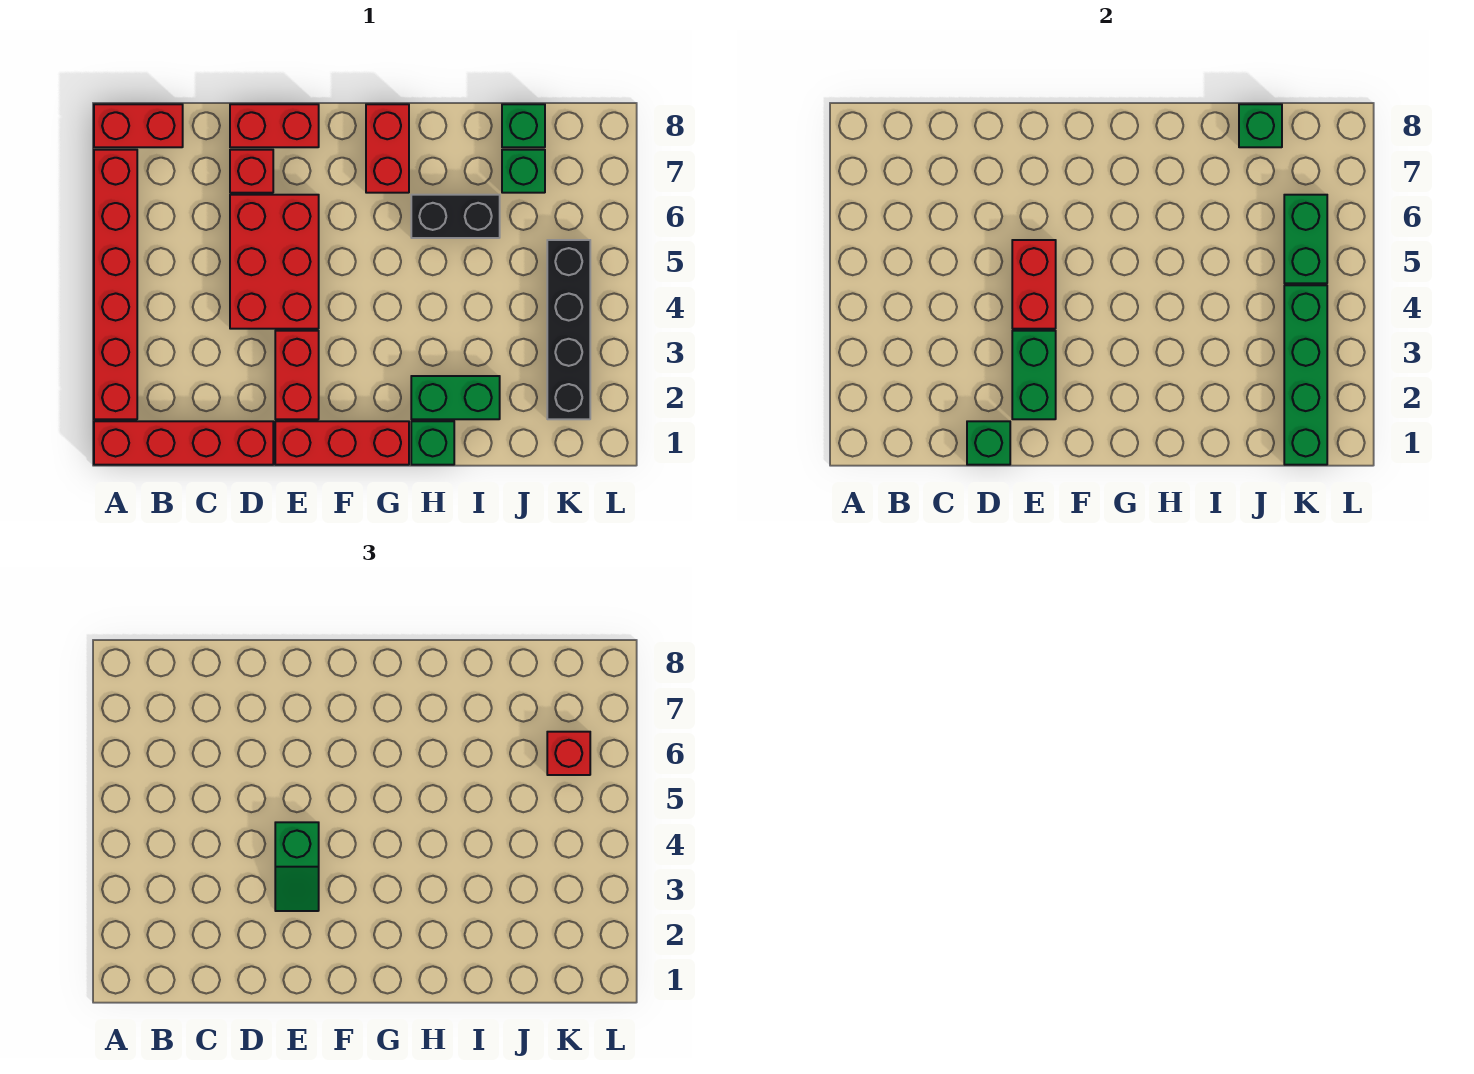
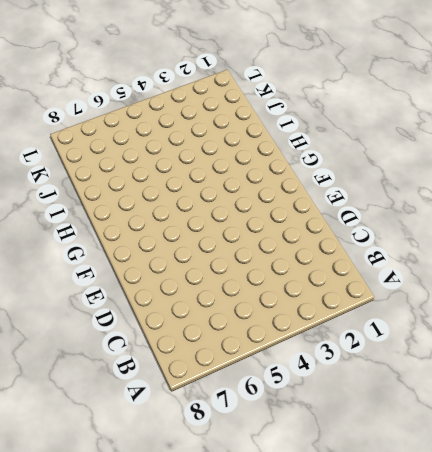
none -> red brick A1:D1 level 1
none -> red brick A2:A7 level 1
none -> red brick A8:B8 level 1

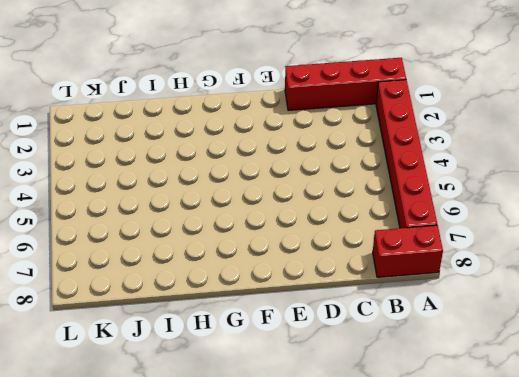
none -> red brick D4:E6 level 1
none -> red brick D7 level 1
none -> red brick D8:E8 level 1

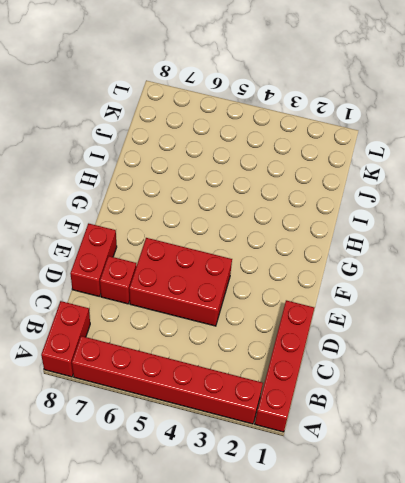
none -> red brick E1:G1 level 1
none -> red brick E2:E3 level 1
none -> red brick G7:G8 level 1

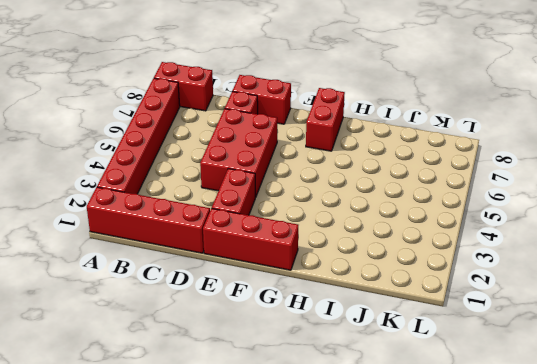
none -> green brick H1 level 1
none -> green brick H2:I2 level 1
none -> black brick H6:I6 level 1

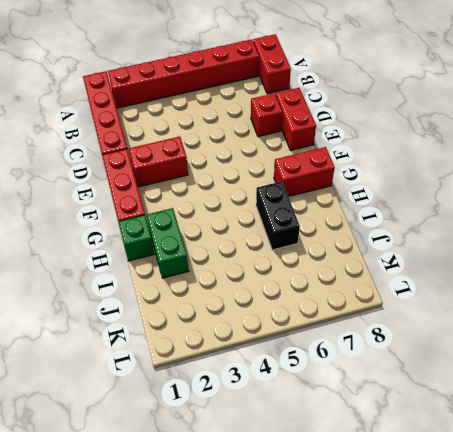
none -> red brick D4:E6 level 1
none -> green brick J7 level 1
none -> green brick J8 level 1

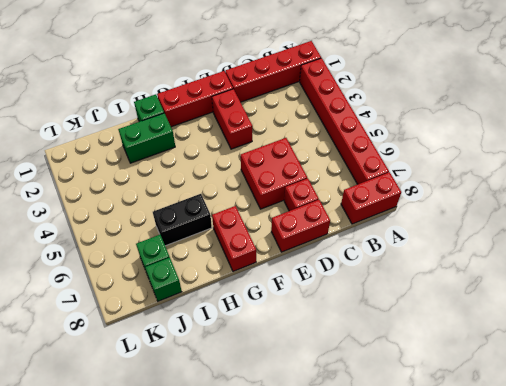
red brick D5:E6 level 1 -> red brick D4:E6 level 1
none -> black brick K2:K5 level 1
none -> green brick D1 level 2
none -> green brick E2:E3 level 2

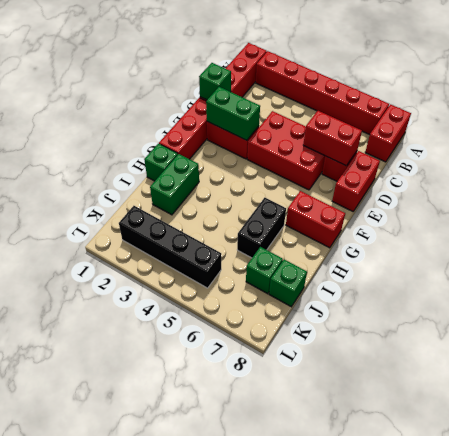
red brick D6:D7 level 2 -> red brick E4:E5 level 2
none -> green brick J8 level 2
none -> green brick K1:K4 level 2
none -> green brick K5:K6 level 2

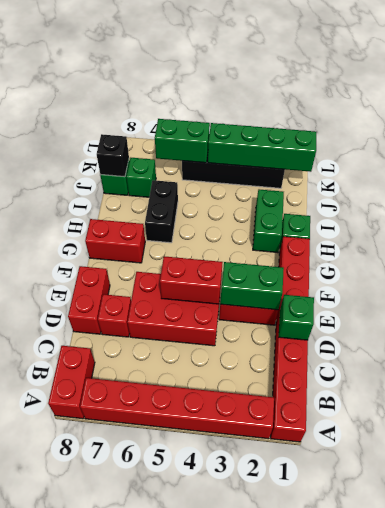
black brick J8 level 2 -> green brick J8 level 2
none -> green slope E3:E4 level 3 top 4
none -> red brick K6 level 3

